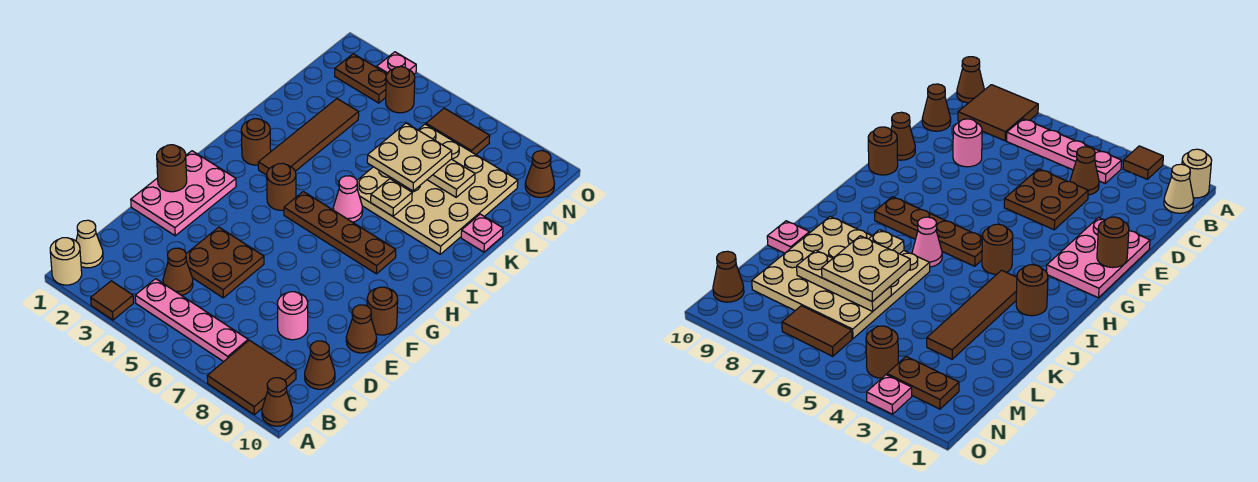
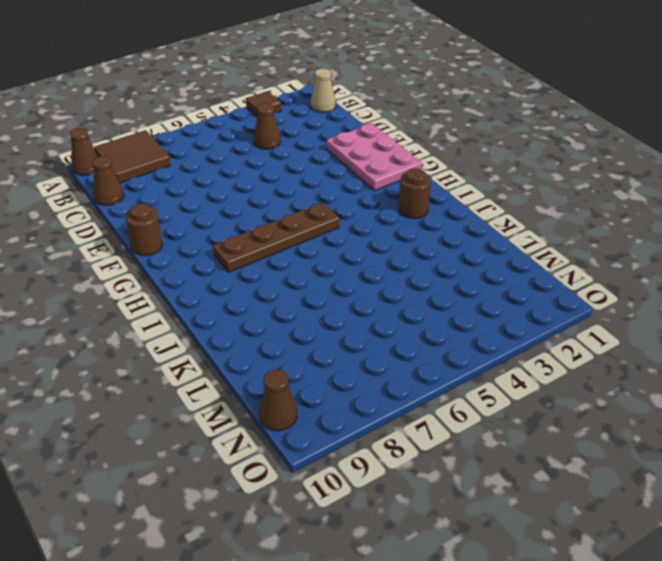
none -> tan round brick A1 level 1
none -> pink plate B4:B7 level 1
none -> brown plate D4:E5 level 1

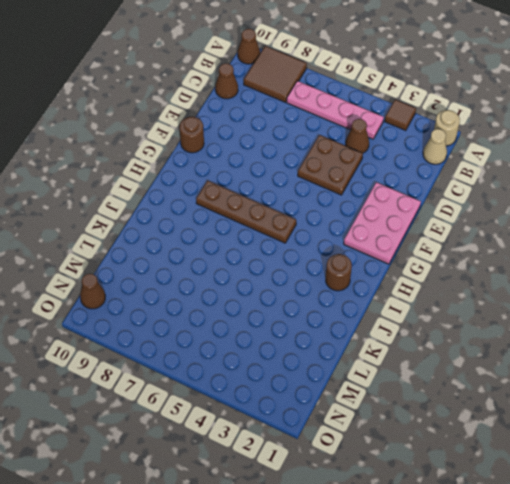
none -> pink round brick D8 level 1
none -> brown cone E10 level 1
none -> brown round brick H4 level 1

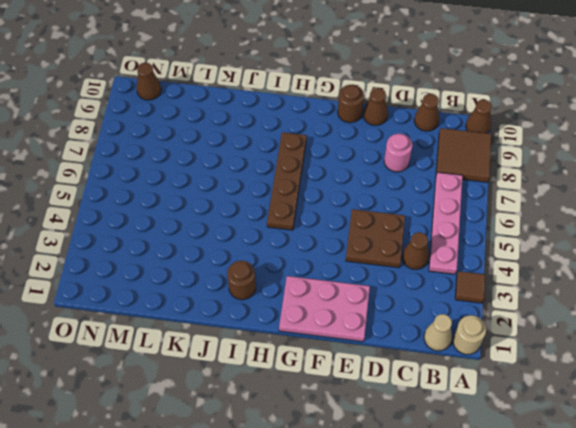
none -> brown round brick H4 level 1
none -> brown tile I3:L3 level 1
none -> pink cone I6 level 1

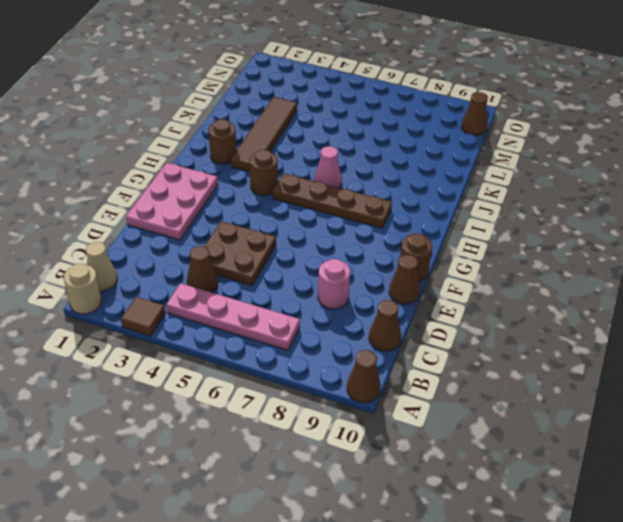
none -> brown tile A8:B9 level 1
none -> tan plate J6:M9 level 1
none -> pink plate K10 level 1

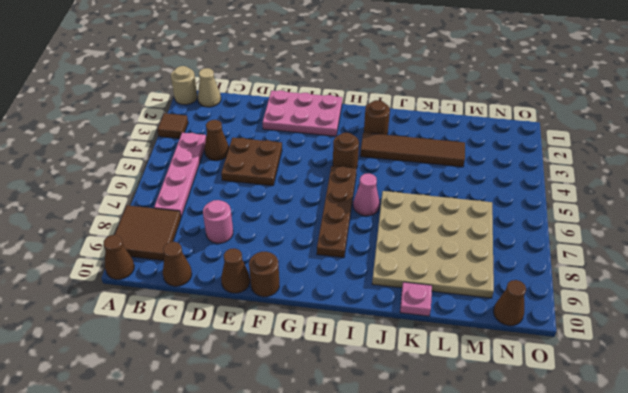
none -> brown plate N2:N3 level 1
none -> brown round brick N4 level 1
none -> brown tile N6:N7 level 1

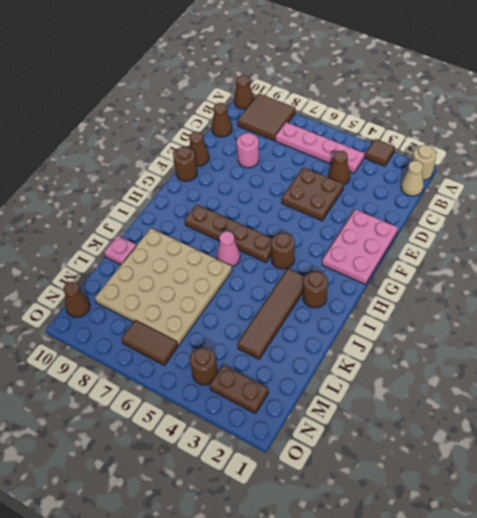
none -> pink plate O3 level 1
none -> brown round brick F1 level 2
none -> tan plate J7 level 2

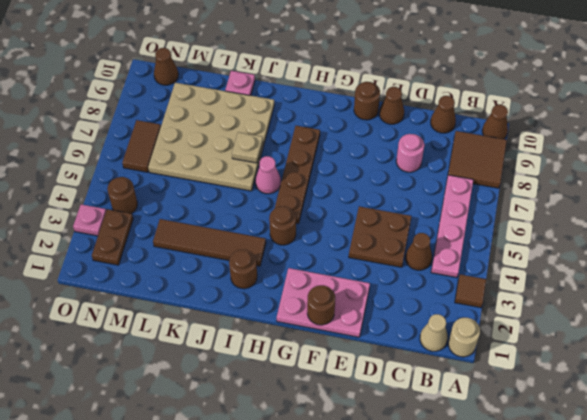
none -> tan plate L6:L8 level 2
none -> tan plate K6:L7 level 3

